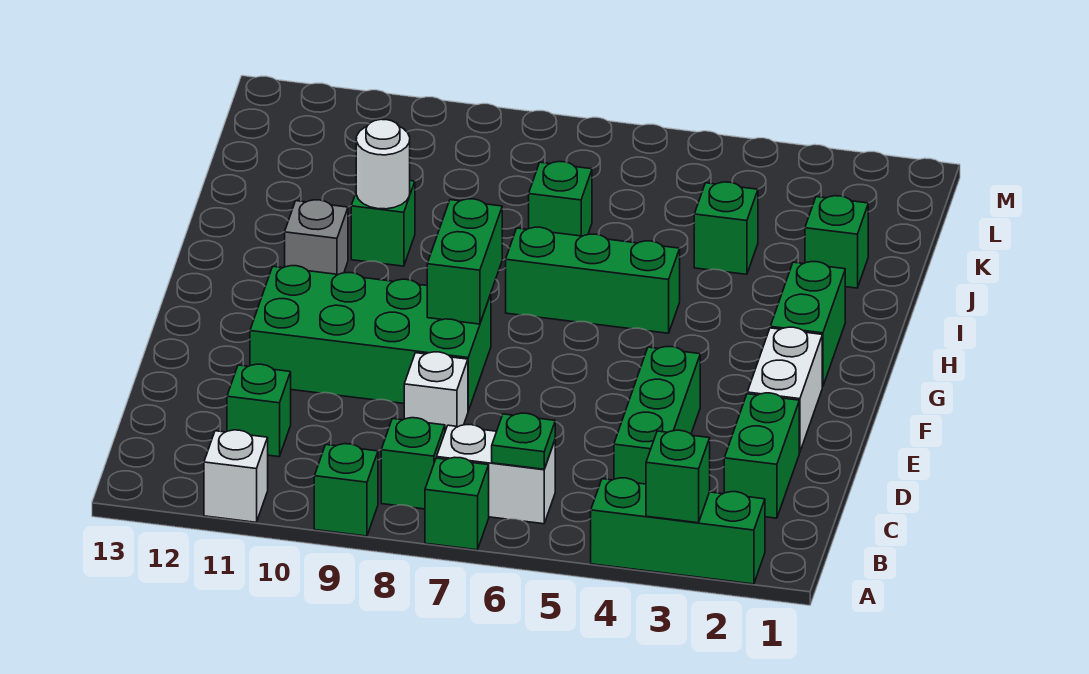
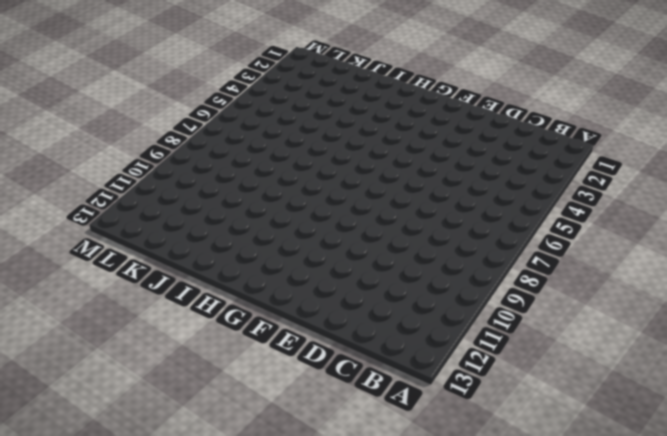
none -> green brick A2:A4 level 1
none -> green brick A7 level 1
none -> green brick A9 level 1

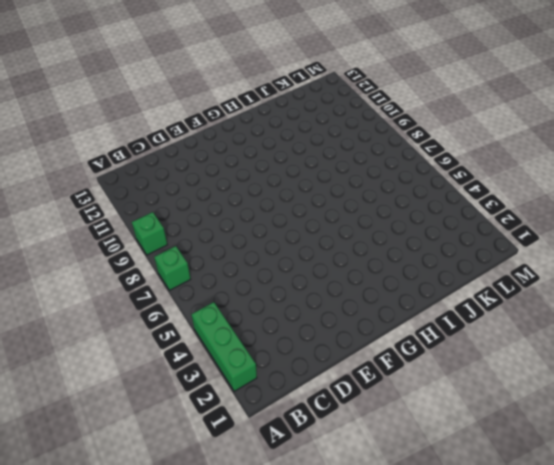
none -> white brick A11 level 1
none -> white brick B6:B7 level 1
none -> green brick B8 level 1

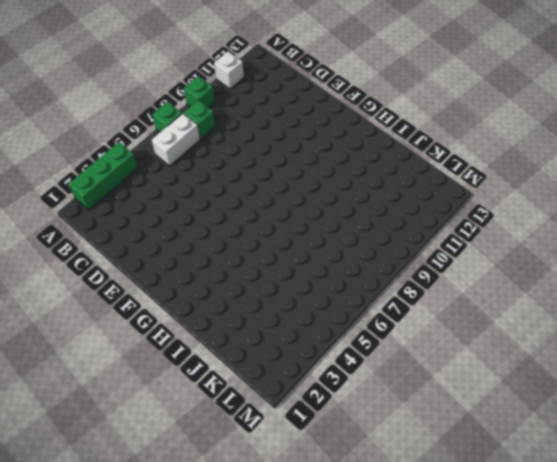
none -> green brick C2:D2 level 1
none -> green brick C4:E4 level 1
none -> green brick C11 level 1

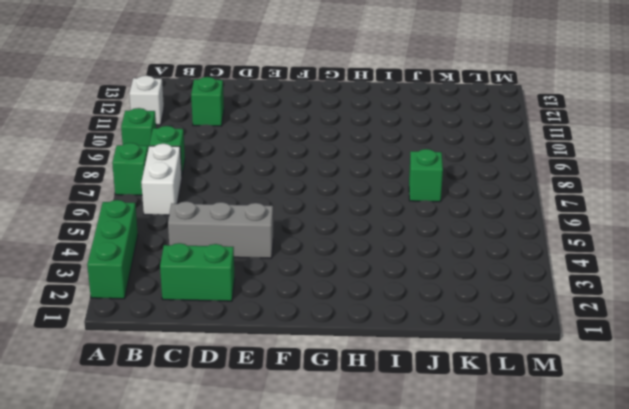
grey brick C4:E4 level 1 -> green brick C4:E4 level 1
none -> white brick D8 level 1
none -> white brick E2:F2 level 1
none -> green brick E8:F11 level 1

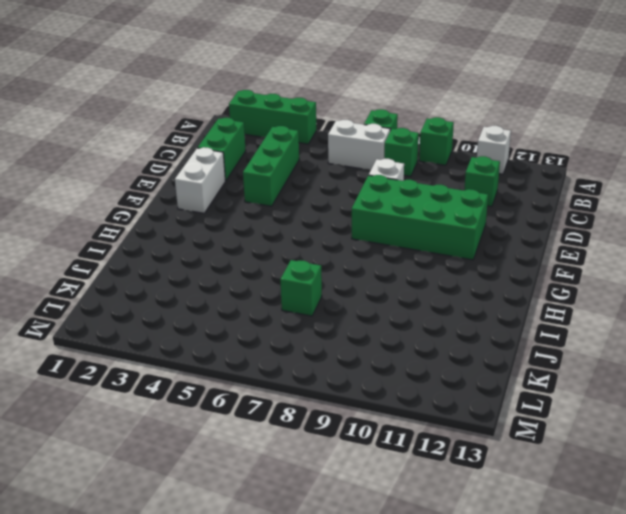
none -> green brick G2:H2 level 1
none -> green brick H5:H7 level 1
none -> grey brick H11 level 1

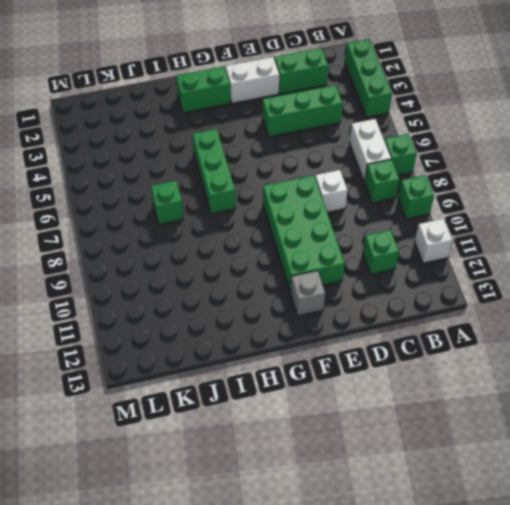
grey brick F12 level 1 -> grey brick H11 level 1
none -> green brick I10 level 1
none -> green brick J2 level 1
none -> green brick J4 level 1

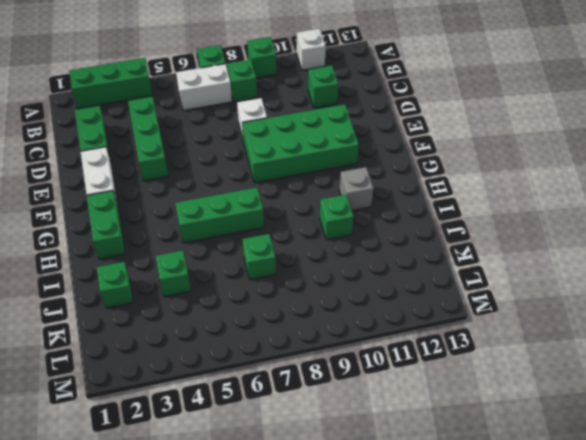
none -> green brick A3 level 2
none -> green plate B6 level 2
none -> green brick F8:G8 level 2

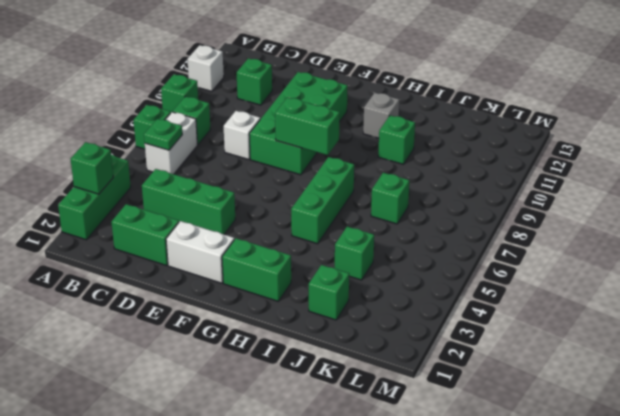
none -> white round brick I10 level 2

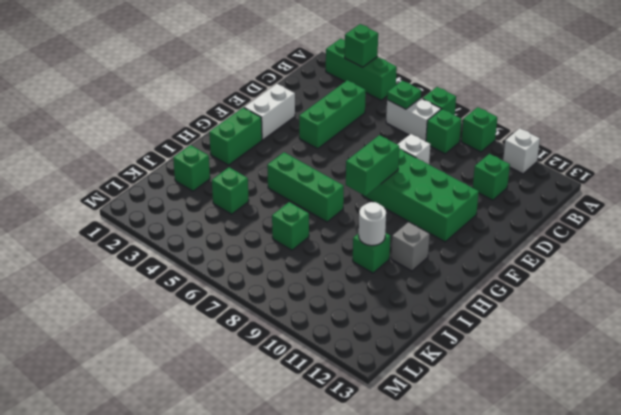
none -> green brick C2:D2 level 1

